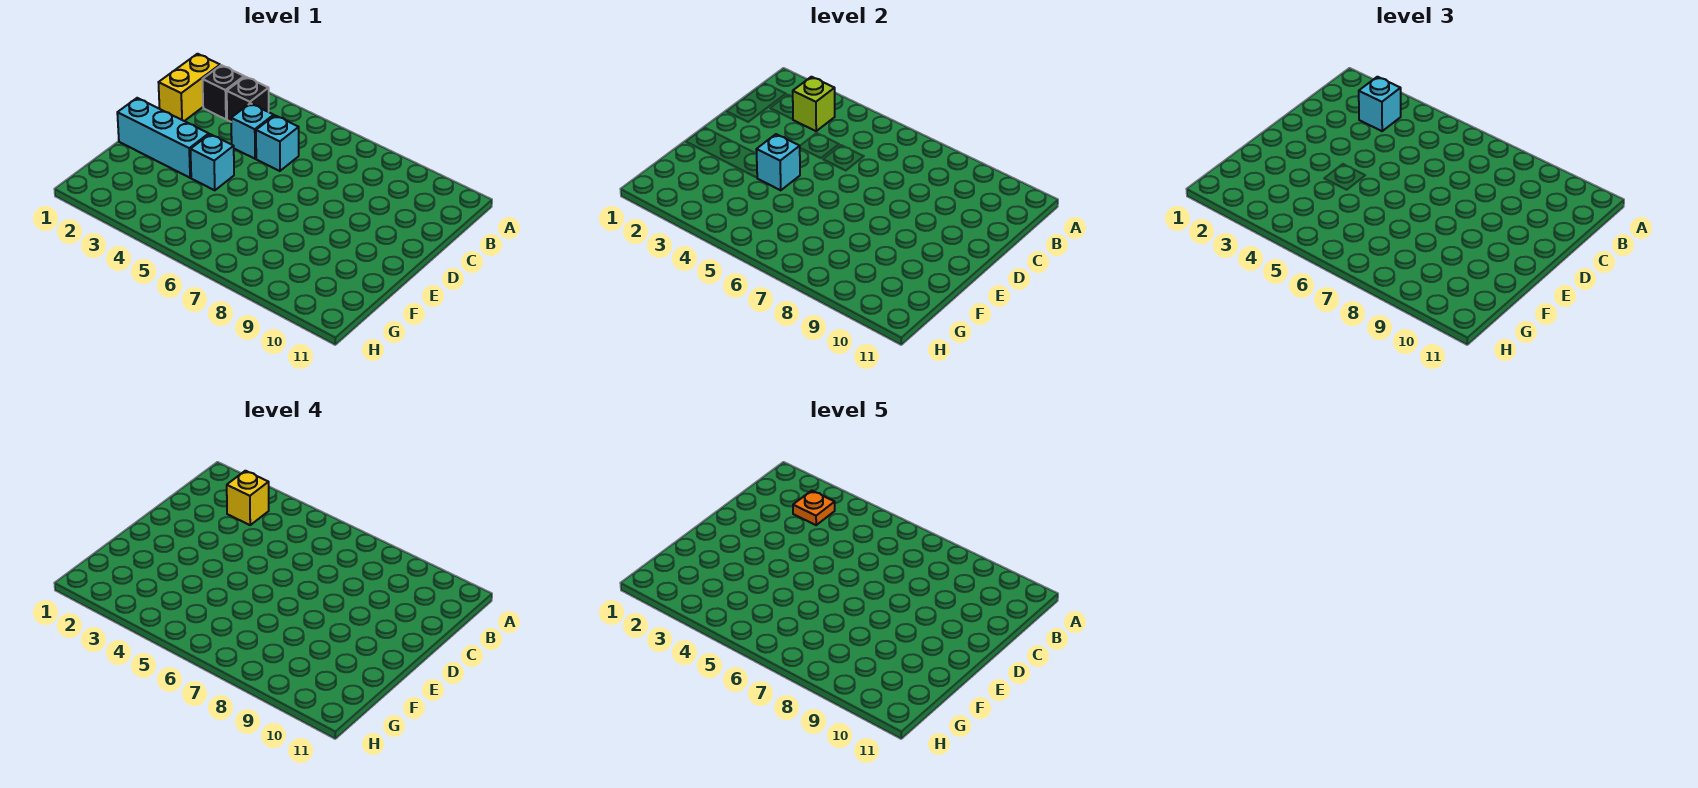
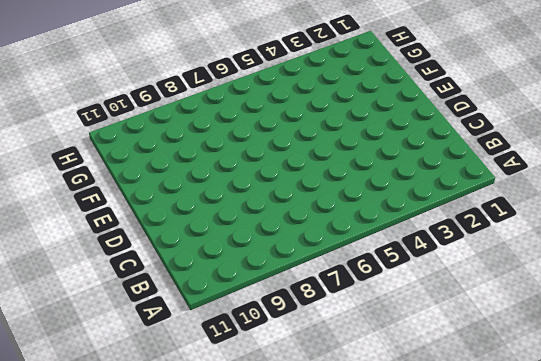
none -> yellow brick B1:C1 level 1
none -> black brick B2 level 1
none -> black brick B3 level 1

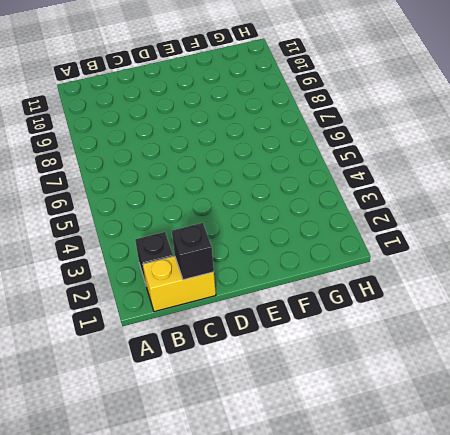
black brick C1 level 2 -> black brick B3 level 1
none -> cyan brick C4 level 1
none -> cyan brick C5 level 1
none -> cyan brick E1:E3 level 1

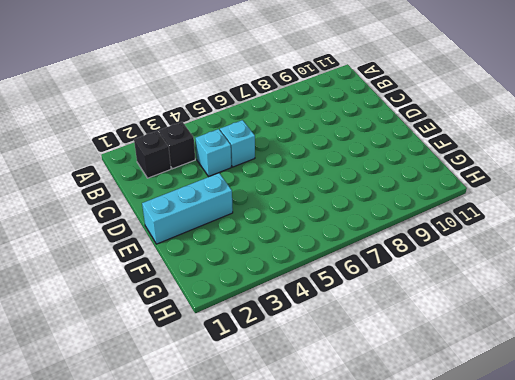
none -> yellow brick B1:C1 level 1
none -> cyan brick E4 level 1
none -> lime brick B3 level 2

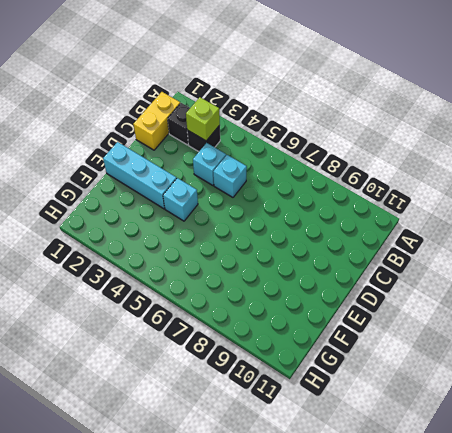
none -> cyan brick E4 level 2
none -> cyan brick B3 level 3
none -> yellow brick B3 level 4

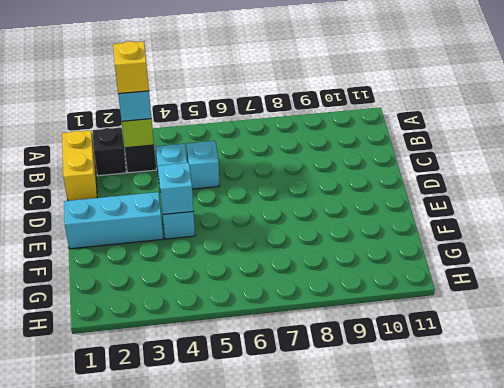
none -> orange plate B3 level 5

